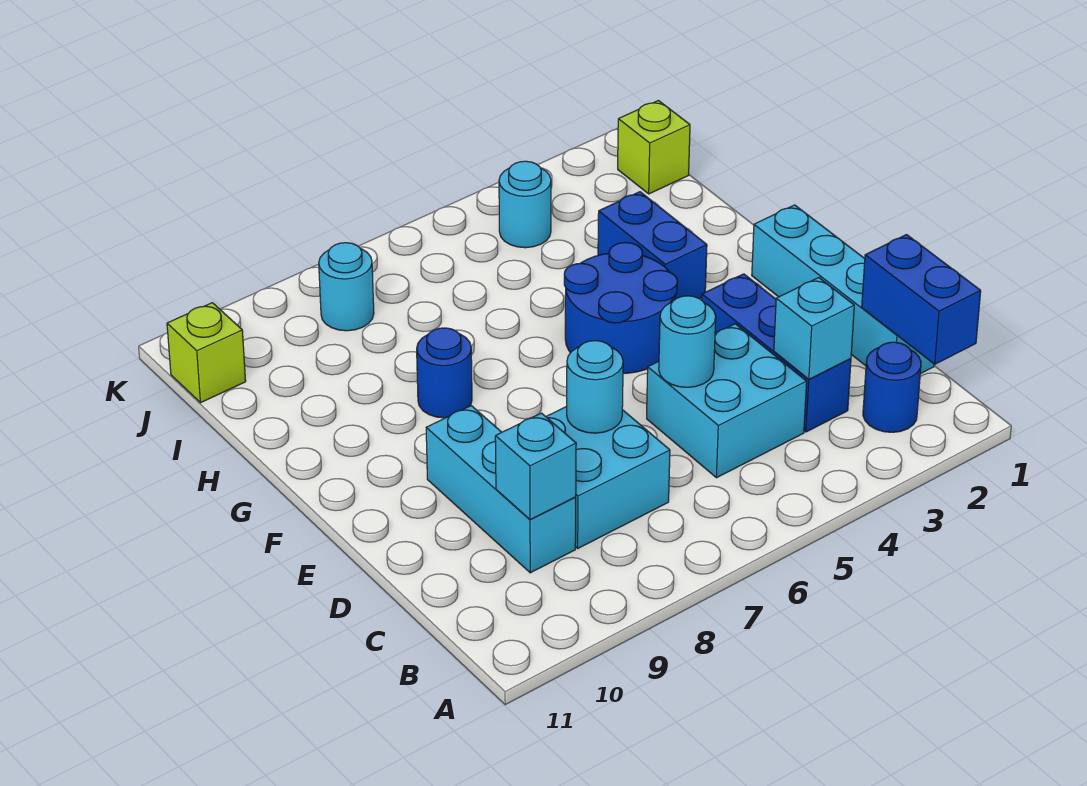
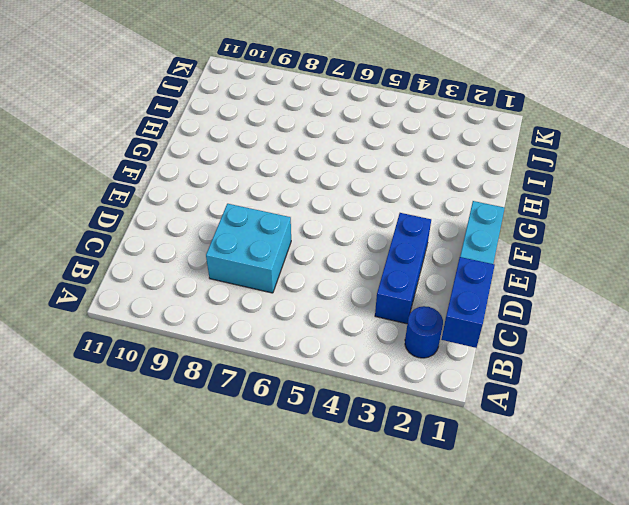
none -> cyan brick C4:D5 level 1
none -> cyan brick C9:E9 level 1
none -> blue round brick F4:G5 level 1

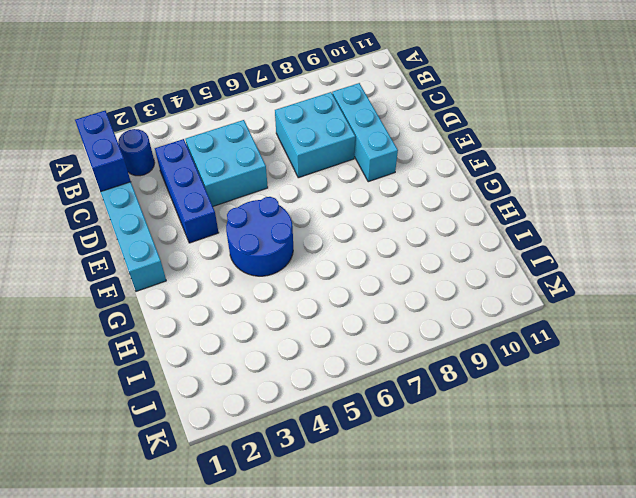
none -> blue brick G3:H3 level 1
none -> blue round brick G8 level 1
none -> lime brick J1 level 1

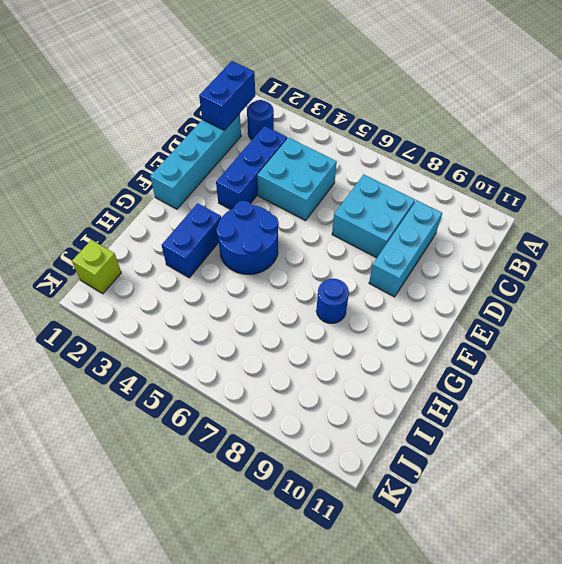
none -> cyan round brick J4 level 1
none -> cyan round brick J8 level 1
none -> lime brick J11 level 1

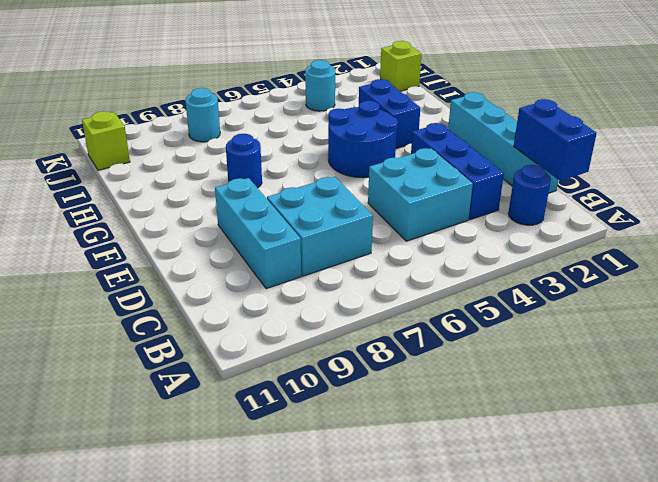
none -> cyan brick C3 level 2
none -> cyan brick C9 level 2
none -> cyan round brick D5 level 2

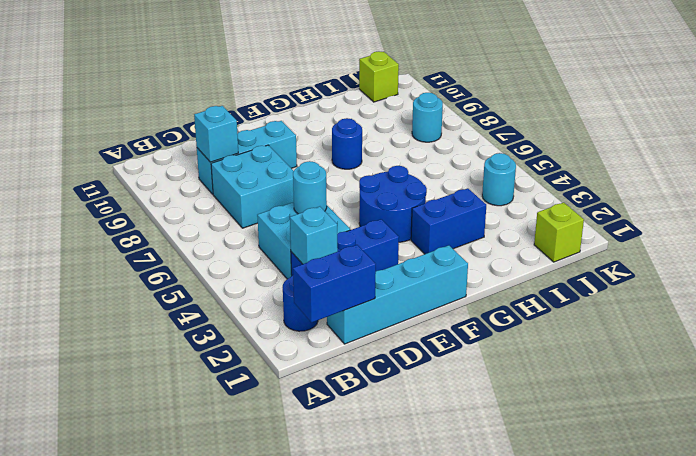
none -> cyan round brick D7 level 2

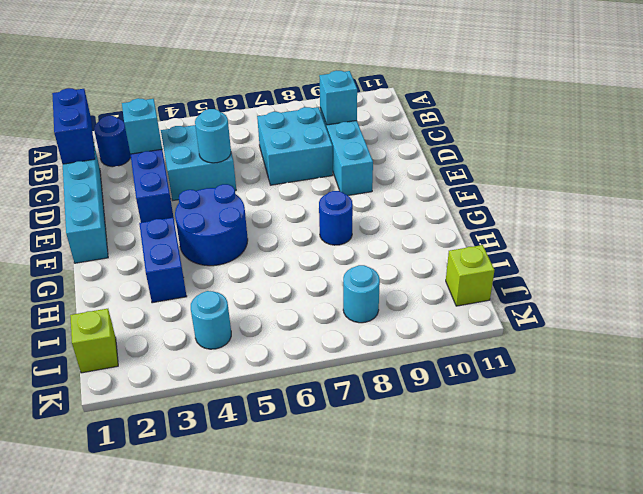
none -> cyan round brick D7 level 2

